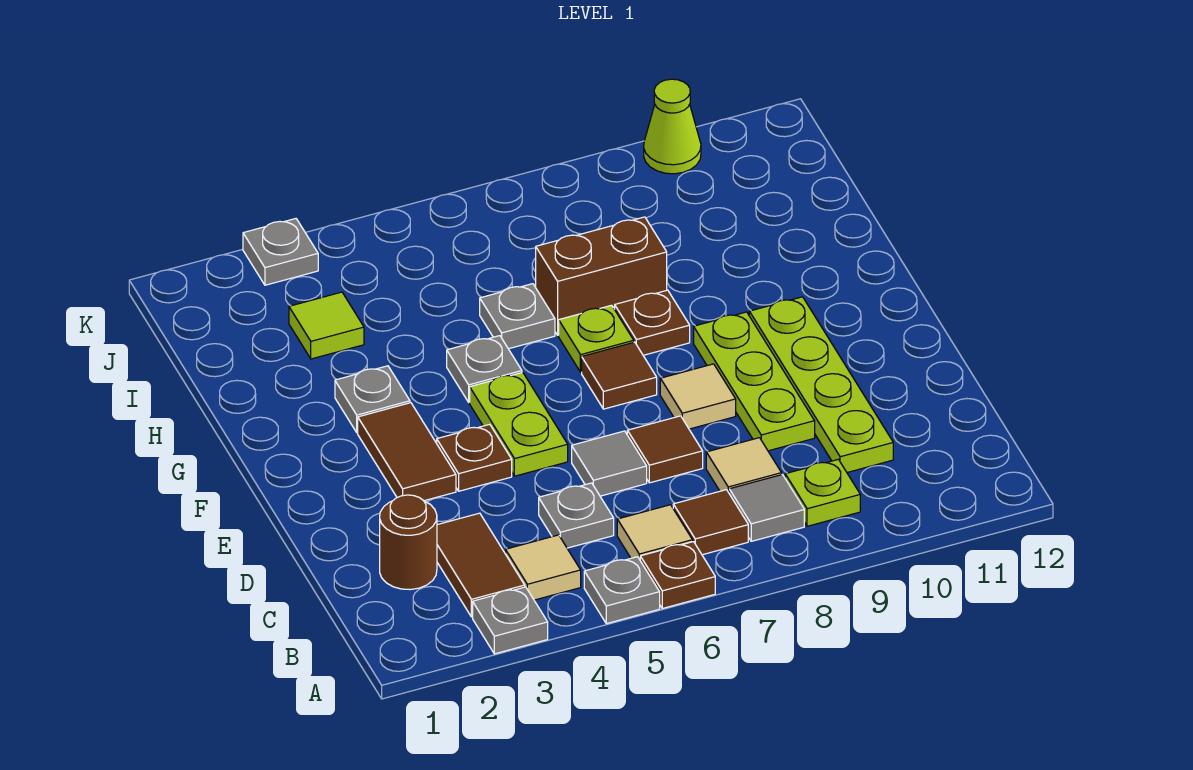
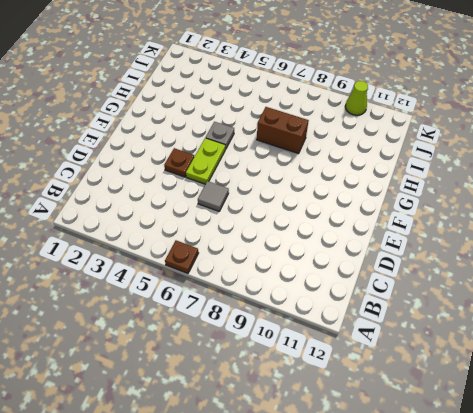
none -> grey plate A3 level 1
none -> grey plate A5 level 1
none -> brown tile B3:C3 level 1
none -> tan tile B4 level 1

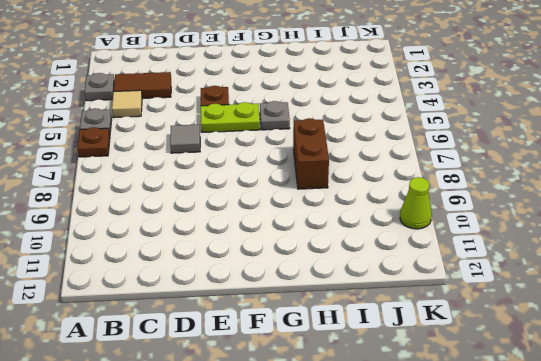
none -> tan tile B6 level 1
none -> brown tile B7 level 1
none -> grey tile B8 level 1
none -> lime plate B9 level 1

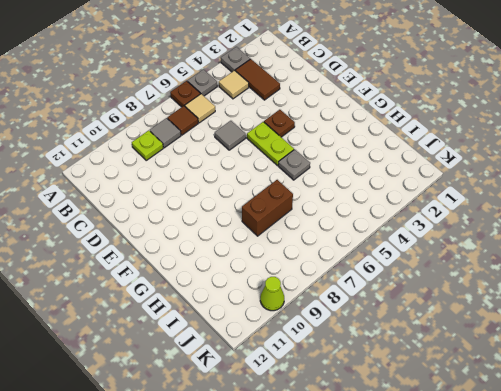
none -> brown round brick C2 level 1
none -> grey plate C5 level 1
none -> tan tile C8 level 1
none -> lime plate C10:F10 level 1

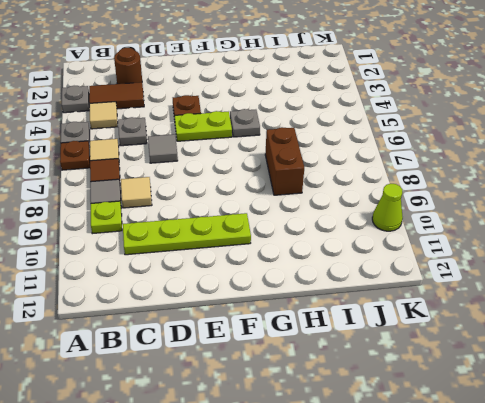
none -> brown tile D7 level 1
none -> lime plate D9:F9 level 1
none -> brown tile E3:F3 level 1
none -> tan tile E8 level 1

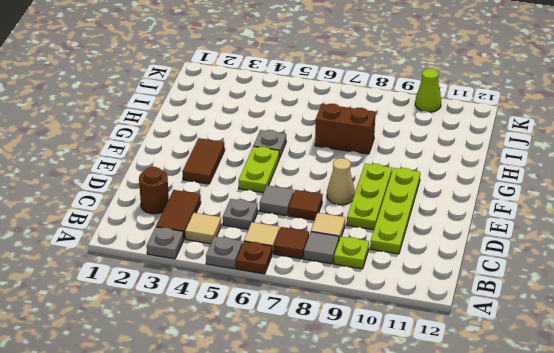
tan cone E8 level 1 -> tan tile E8 level 1
none -> brown plate E4 level 1
none -> brown tile F7 level 1
none -> grey plate G3 level 1
none -> lime plate G7 level 1

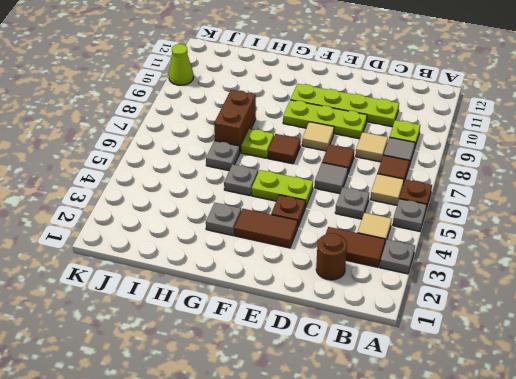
none -> brown plate G8 level 1
none -> lime tile I3 level 1
none -> grey plate K3 level 1

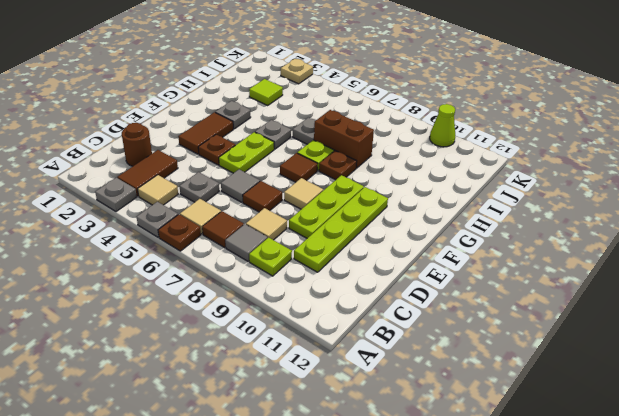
tan plate K3 level 1 -> grey plate K3 level 1

